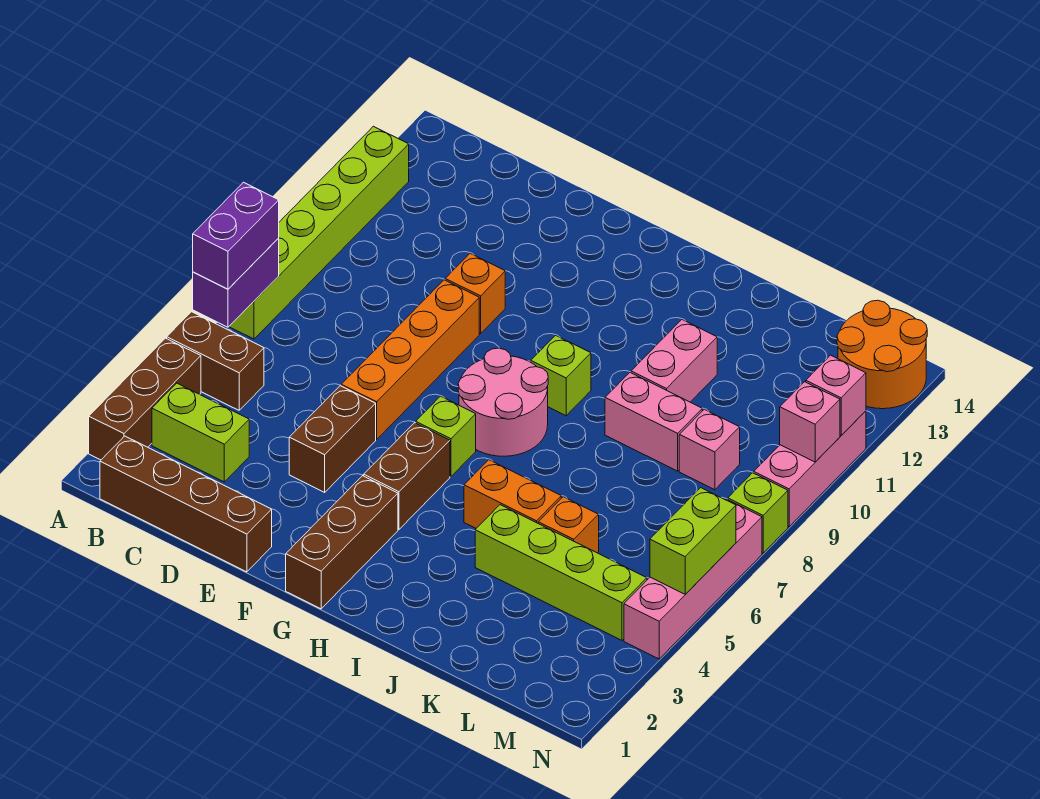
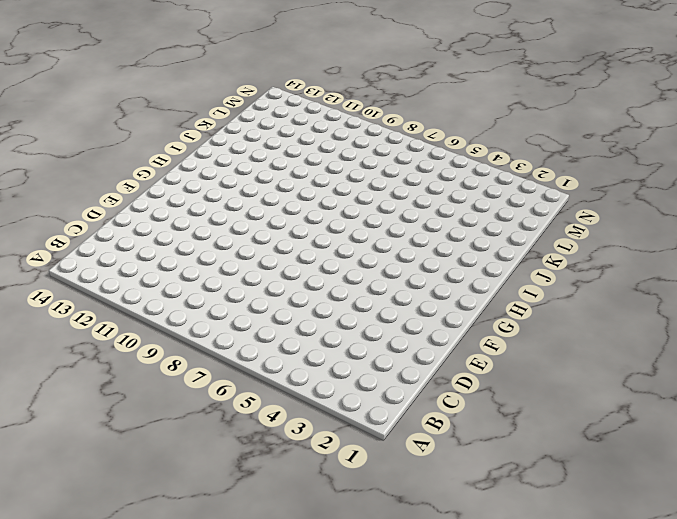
none -> brown brick A2:A4 level 1
none -> brown brick A5:B5 level 1
none -> lime brick A7:A12 level 1

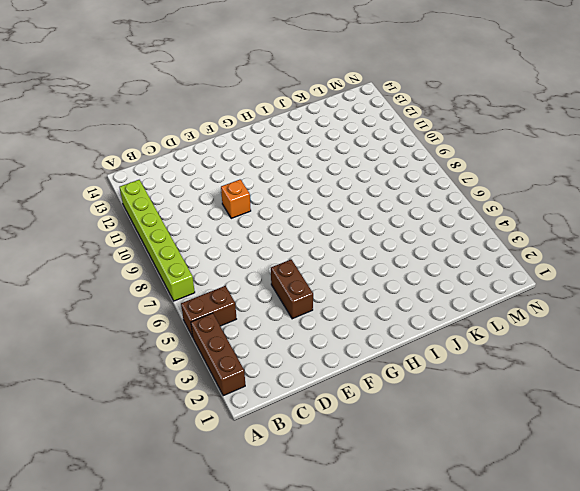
none -> brown brick B1:E1 level 1
none -> lime brick B3:C3 level 1
none -> orange brick E6:E9 level 1

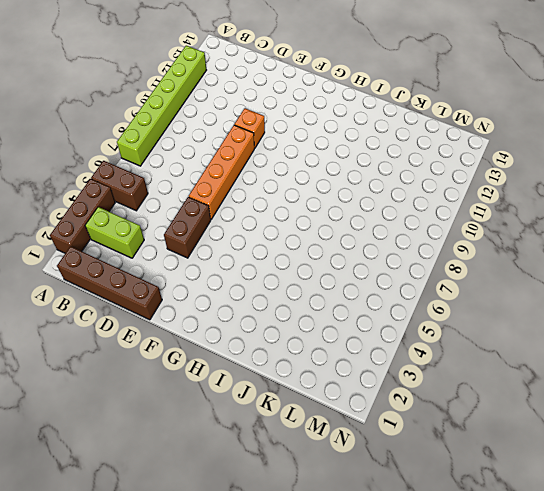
none -> brown brick G1:G3 level 1
none -> brown brick G4:G5 level 1
none -> lime brick G6 level 1

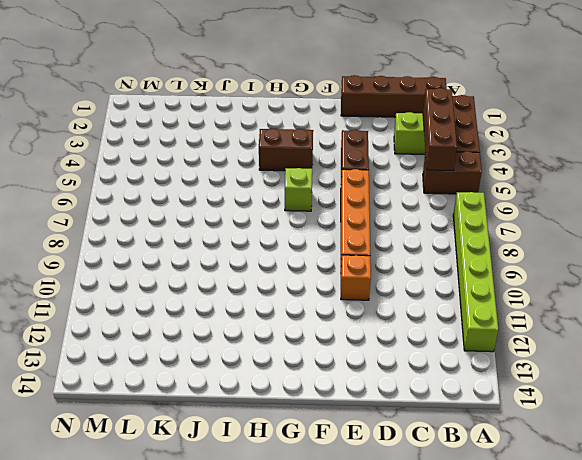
brown brick B3:B5 level 2 -> brown brick G1:G3 level 1
brown brick G4:H4 level 1 -> brown brick G4:G5 level 1
none -> pink round brick G7:H8 level 1
none -> lime brick H9 level 1
none -> orange brick I5:J5 level 1

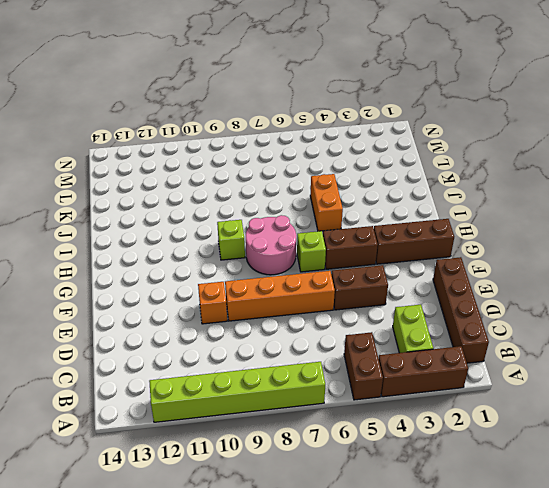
none -> lime brick J4:M4 level 1
none -> pink brick J9:K9 level 1
none -> pink brick J10:J11 level 1

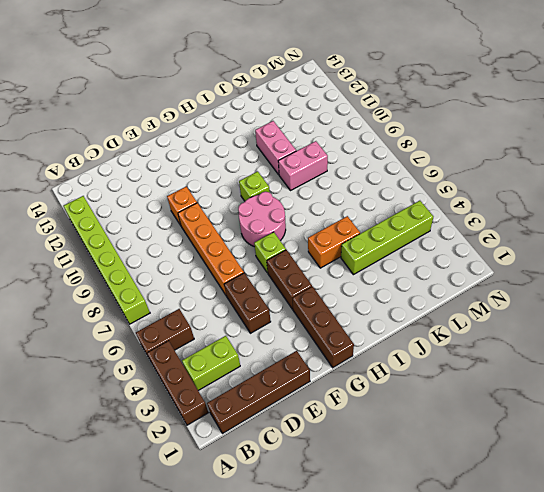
none -> orange brick K5 level 1
none -> pink brick L9 level 1
none -> orange round brick M13:N14 level 1

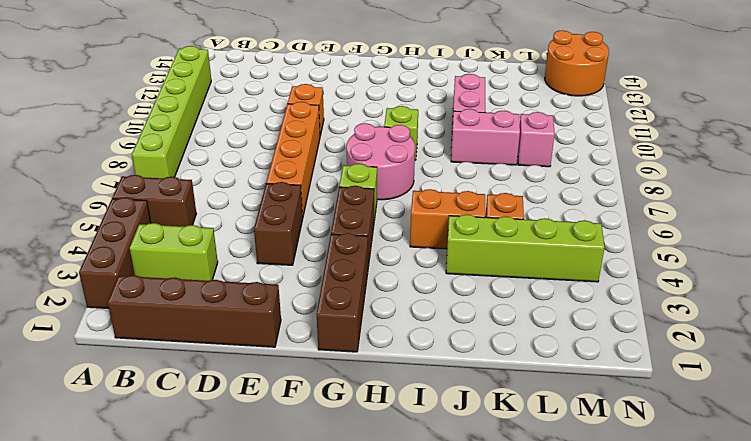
none -> pink brick N4:N7 level 1
none -> lime brick N8 level 1
none -> pink brick N9:N11 level 1

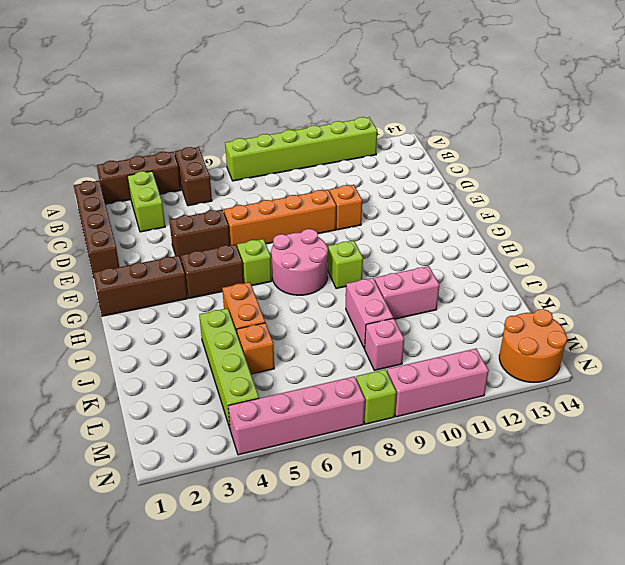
none -> purple brick A6:A7 level 2
none -> lime brick N5:N6 level 2
none -> pink brick N10 level 2

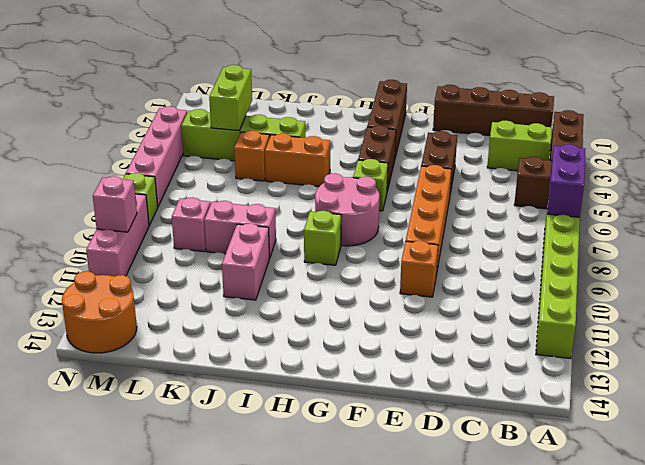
lime brick L3:L4 level 2 -> lime brick N5:N6 level 2
none -> pink brick N11 level 2
none -> purple brick A6:A7 level 3

